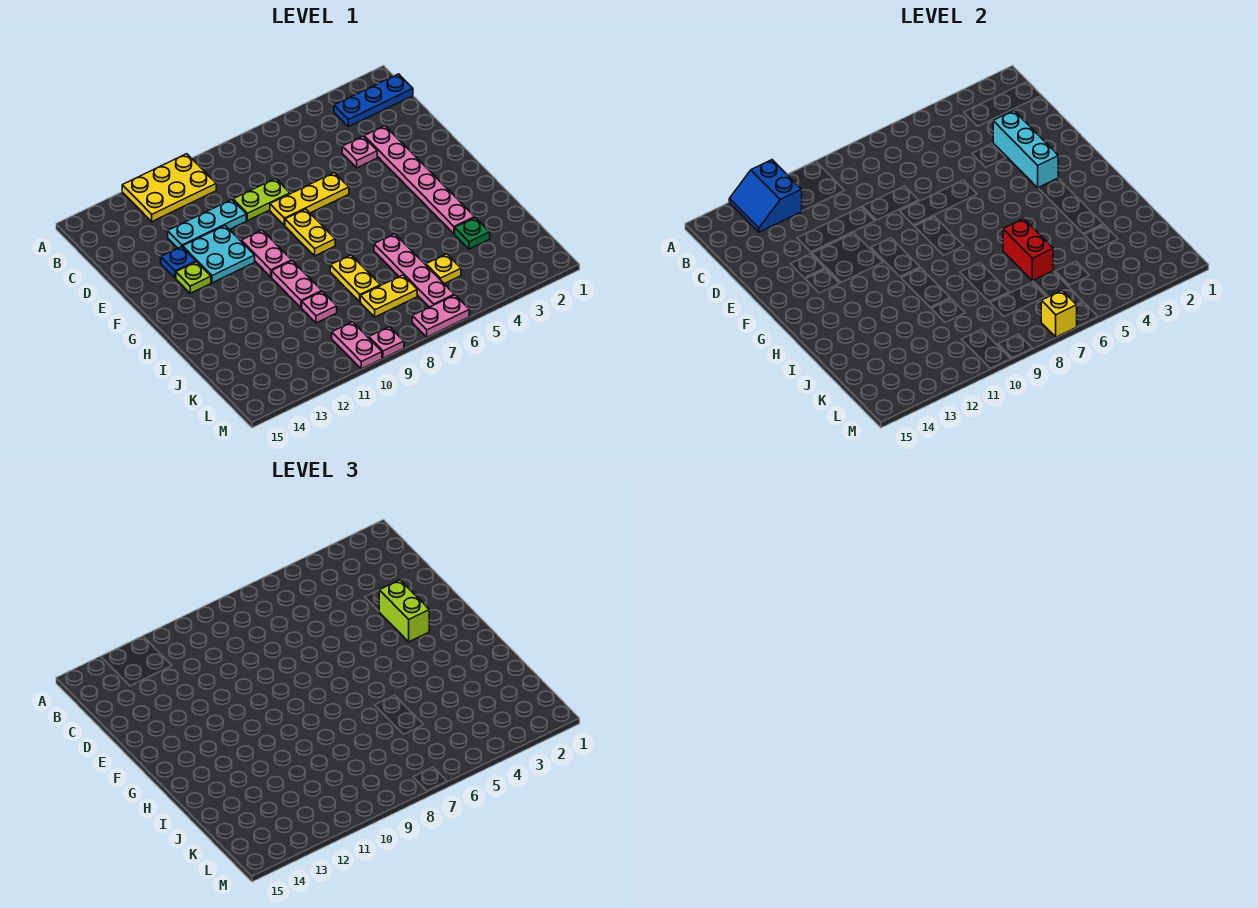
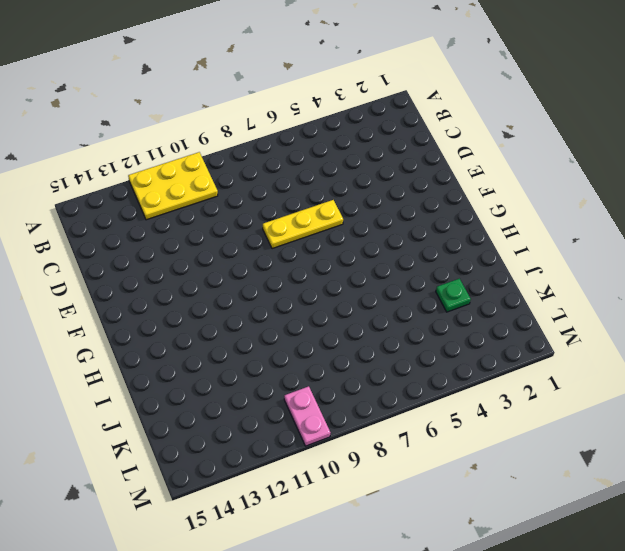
none -> blue plate B1:B3 level 1
none -> pink plate D3:I3 level 1
none -> pink plate D4 level 1

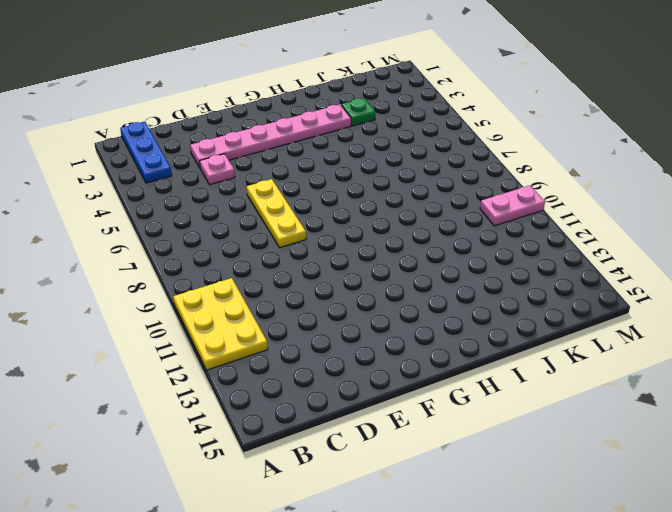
none -> lime plate D8:D9 level 1
none -> cyan plate D10:D12 level 1
none -> cyan plate E11:F12 level 1

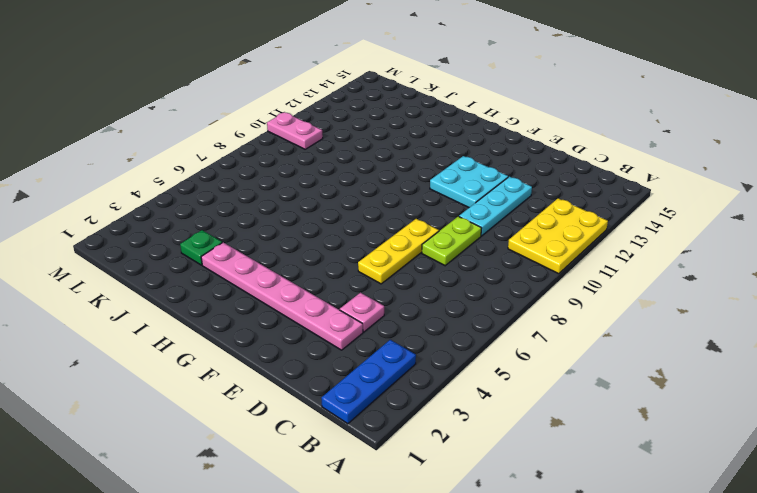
none -> blue plate E13 level 1
none -> yellow plate F8:G8 level 1
none -> pink plate F10:G10 level 1

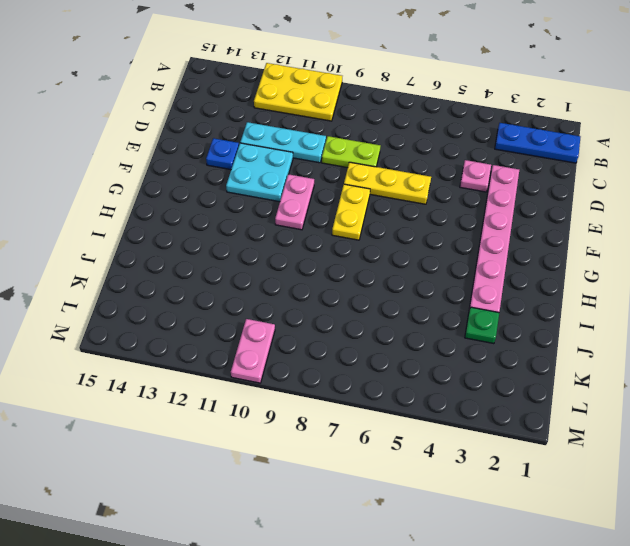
none -> lime plate F13 level 1
none -> pink plate H10:I10 level 1
none -> pink plate I6:L6 level 1

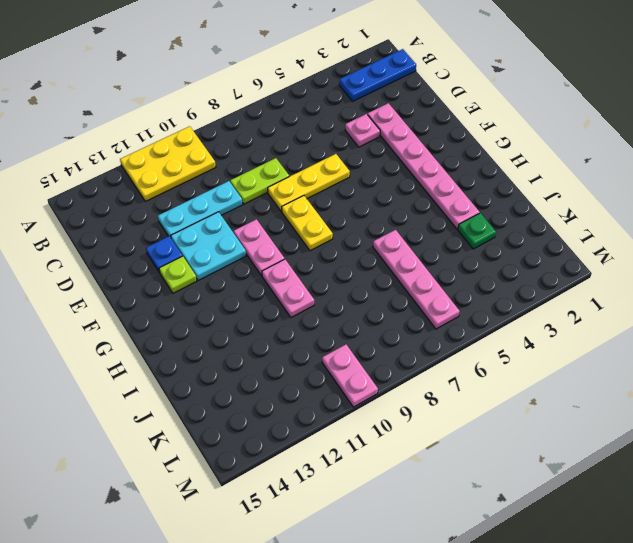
none -> yellow plate I8:J8 level 1
none -> pink plate J10 level 1
none -> yellow plate K5 level 1

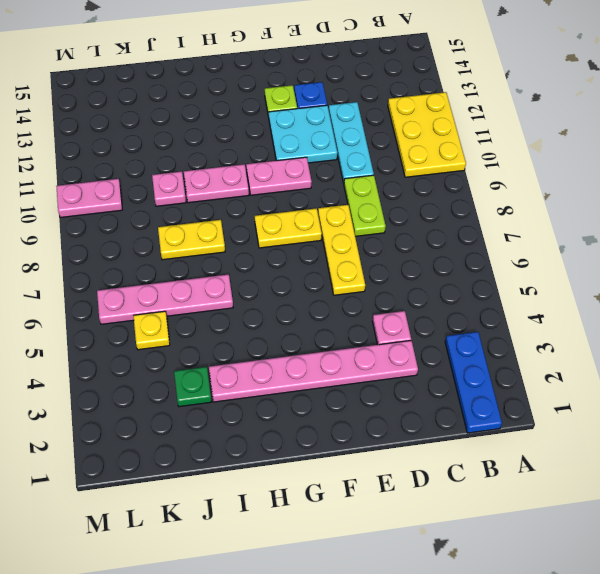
none -> yellow plate K7:K8 level 1
none -> pink plate M6:M7 level 1
none -> pink plate M9 level 1

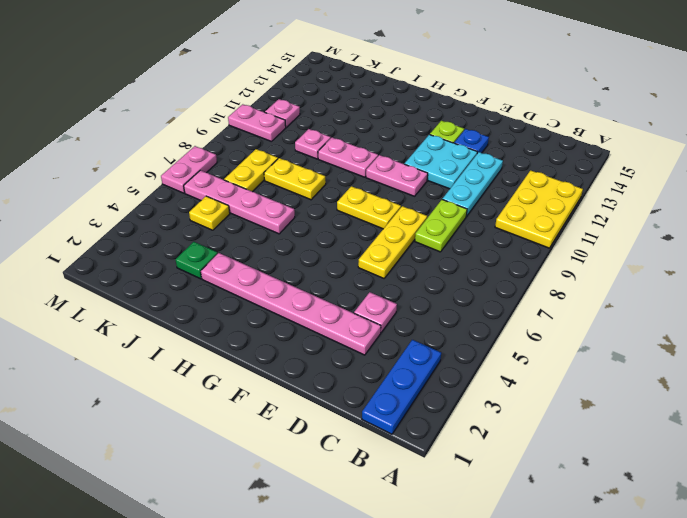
pink plate L11 level 1 -> pink plate M9 level 1
none -> blue slope A12:B13 level 2 top 12
none -> cyan brick D3:F3 level 2
none -> red brick I6:J6 level 2

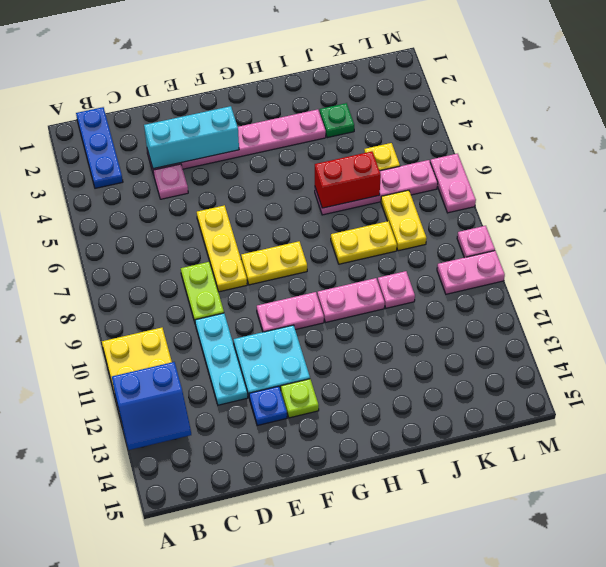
none -> yellow brick M7 level 2
none -> lime brick E3:F3 level 3

